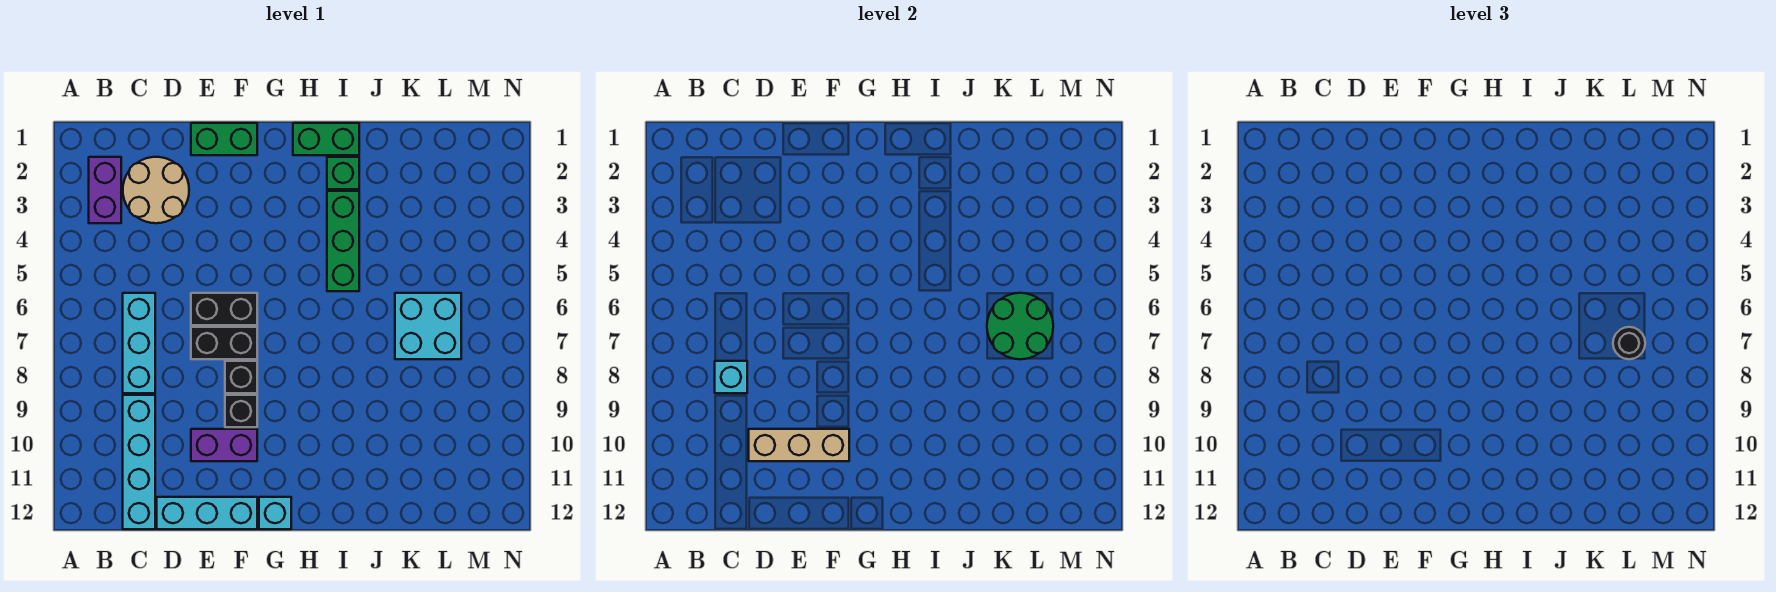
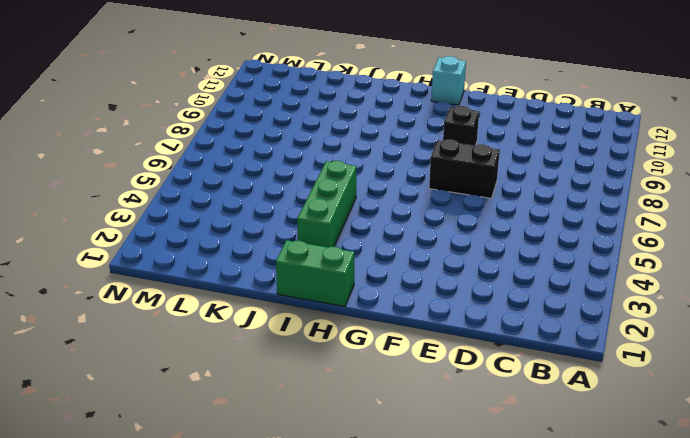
none -> purple brick B2:B3 level 1
none -> tan round brick C2:D3 level 1
none -> cyan brick C6:C8 level 1

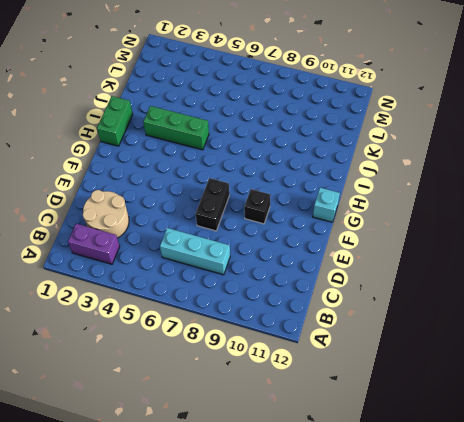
none -> cyan brick C9:C12 level 1
none -> cyan brick D12:F12 level 1
none -> green brick E1:F1 level 1

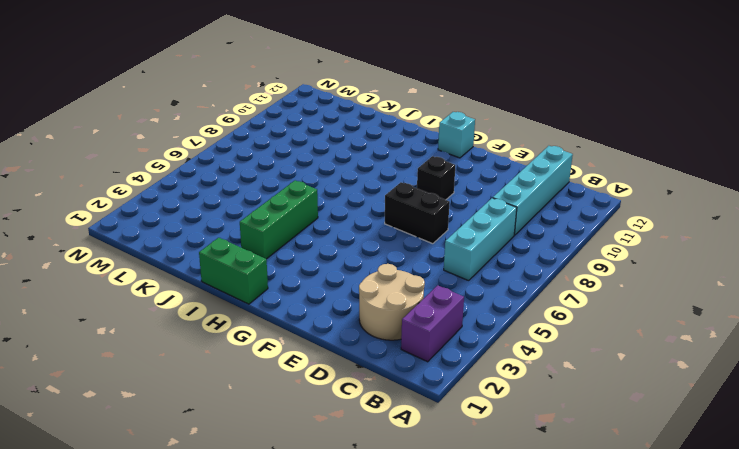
none -> cyan brick D12:F12 level 1
none -> green brick E1:F1 level 1
none -> black brick E6:F6 level 1

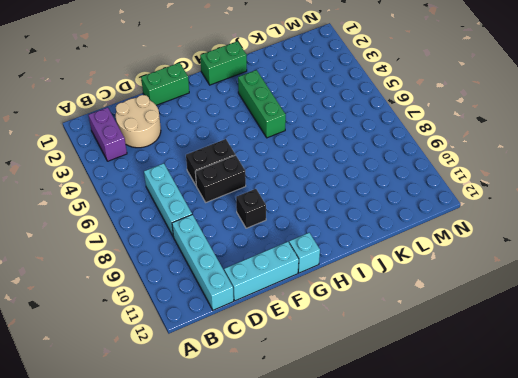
none -> purple brick E10:F10 level 1
none -> black brick F8 level 1
none -> green brick I2 level 1

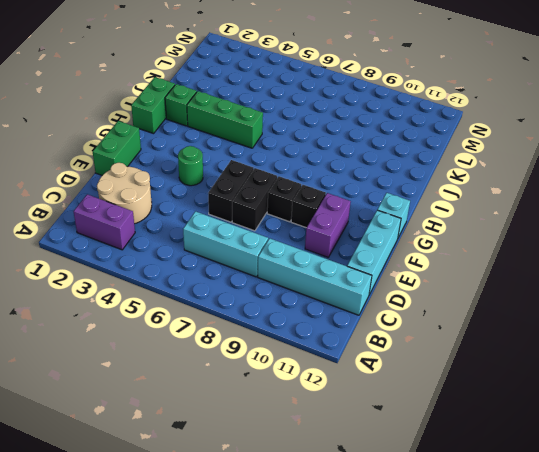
green round brick F4 level 1 -> none
none -> cyan brick K6:L7 level 1
none -> cyan brick C8 level 2
none -> tan brick D10:F10 level 2

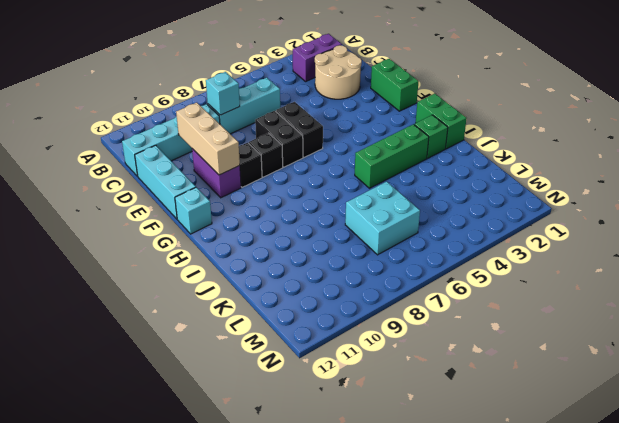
none -> green round brick K6:L7 level 2
none -> black round brick L7 level 3

